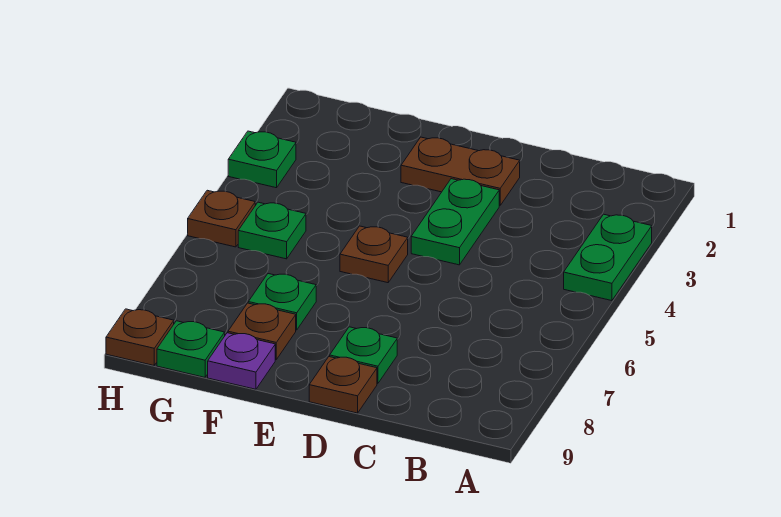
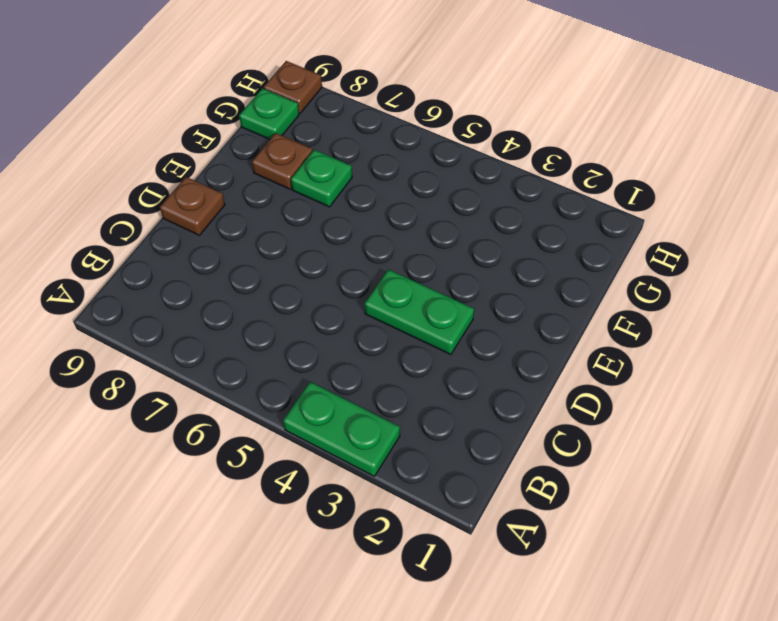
none -> brown plate D2:E2 level 1
none -> green plate D8 level 1
none -> brown plate E5 level 1

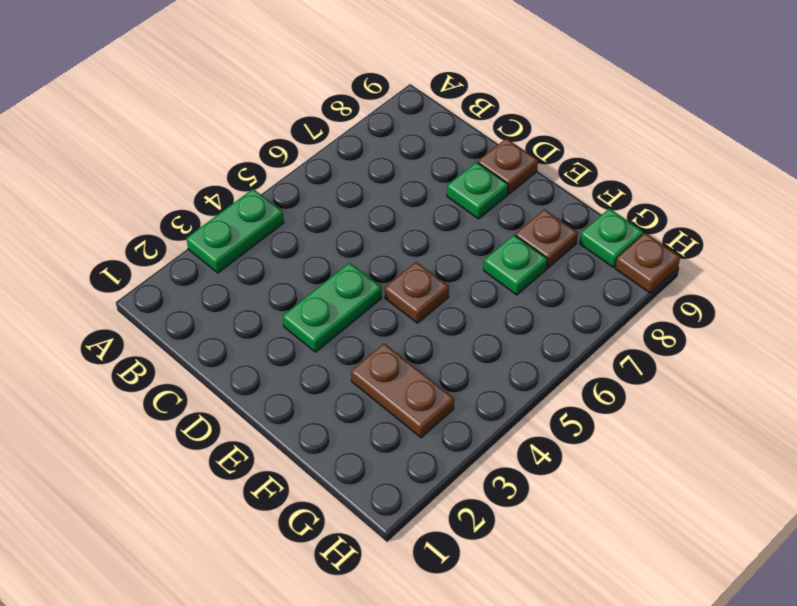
brown plate F3:G3 level 1 -> brown plate D2:E2 level 1
none -> purple plate F9 level 1
none -> green plate G5 level 1
none -> green plate H3 level 1

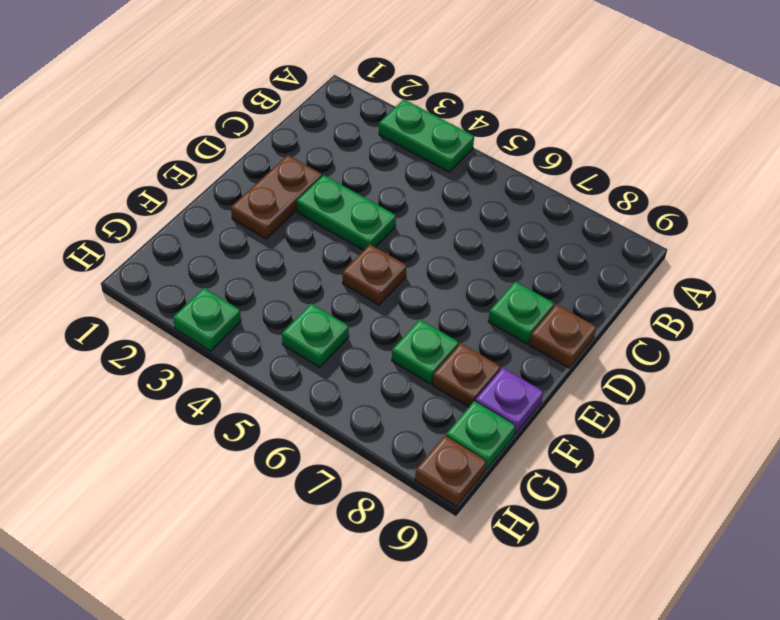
none -> brown plate H5 level 1

